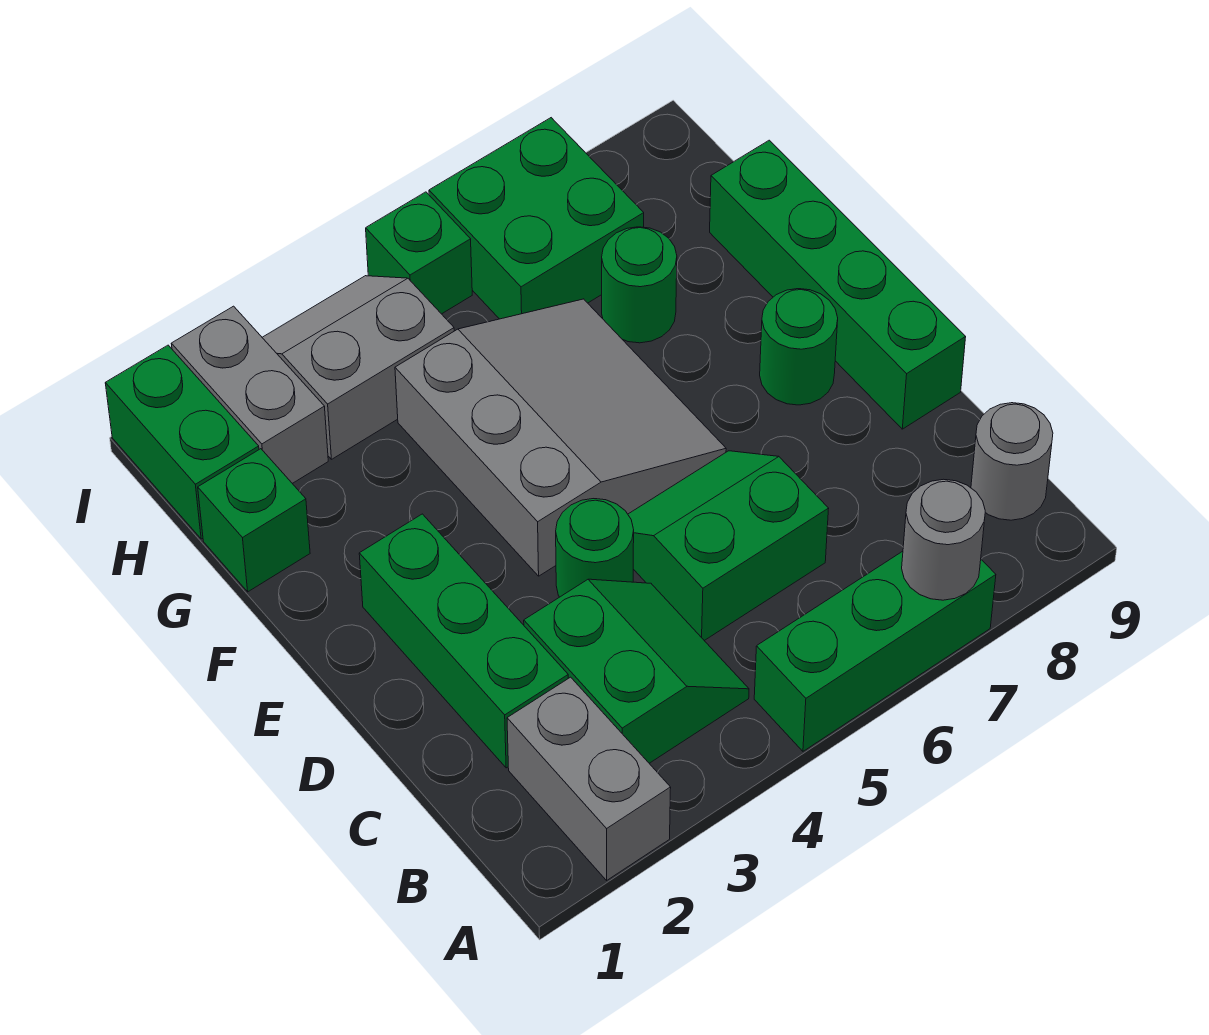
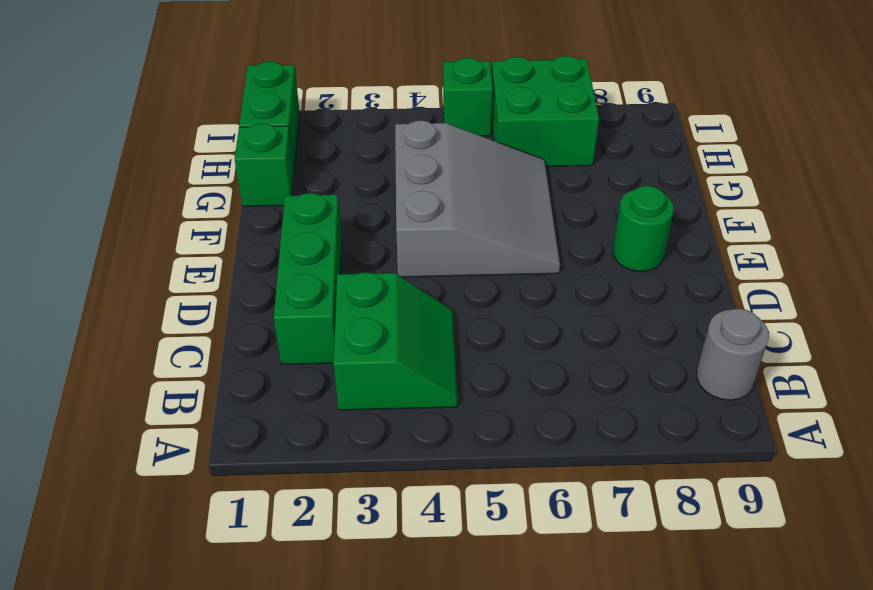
none -> grey brick A2:B2 level 1
none -> green brick A5:A7 level 1
none -> green slope C5:D6 level 1 top C

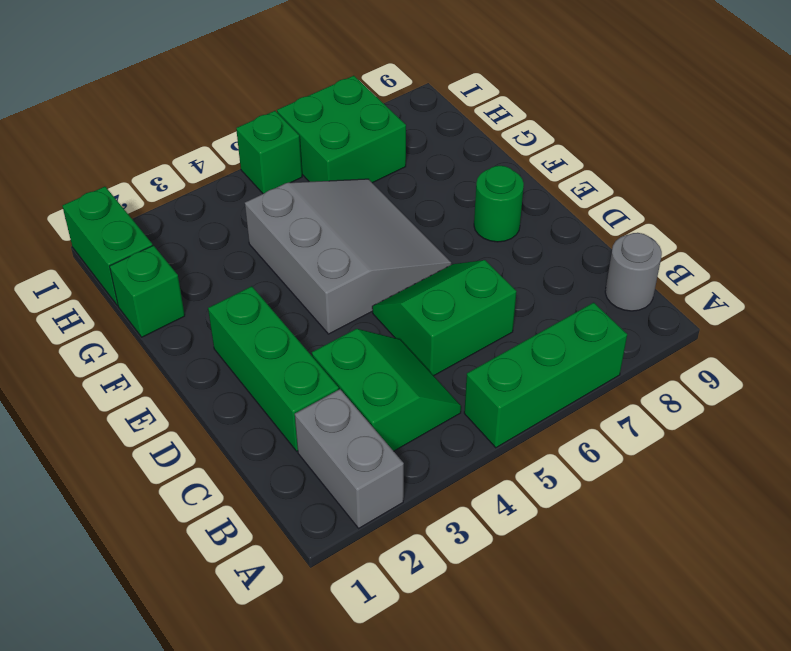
none -> green round brick D4 level 1
none -> green brick D9:G9 level 1
none -> green round brick G7 level 1

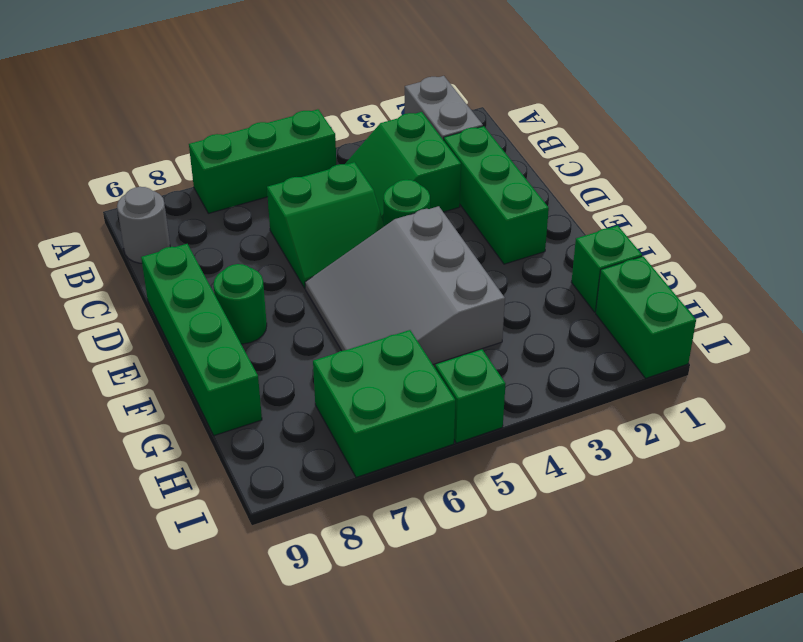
none -> green round brick G7 level 1
none -> grey brick H2:I2 level 1
none -> grey slope H3:I4 level 1 top H

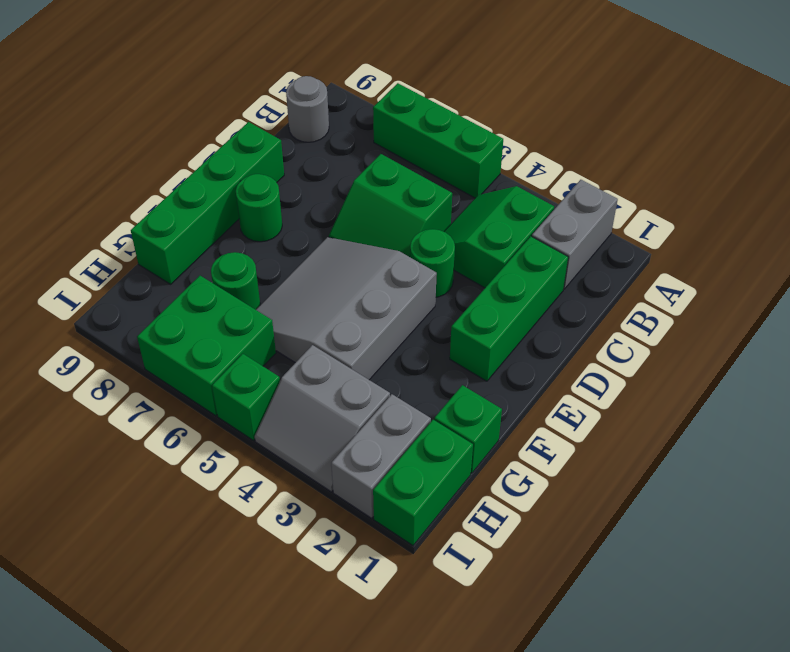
none -> grey round brick A7 level 2

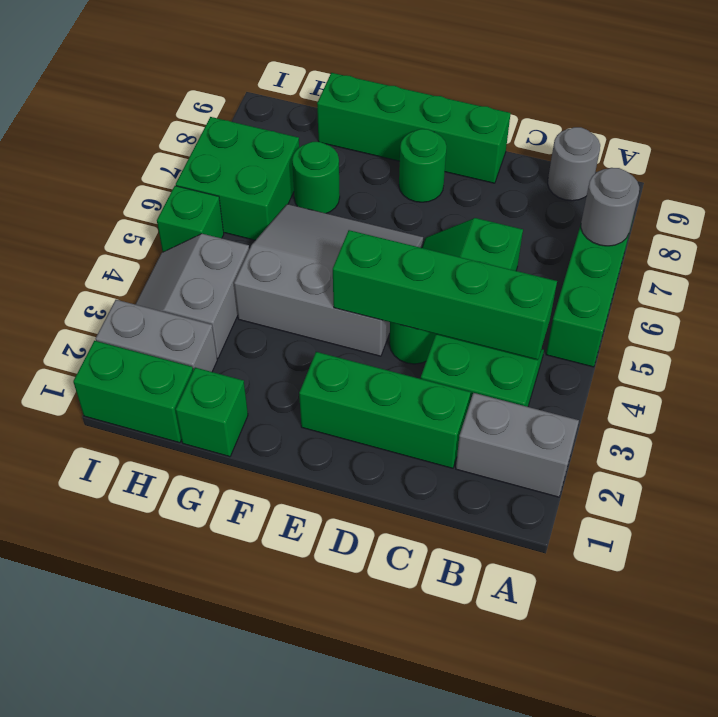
green brick B4:E4 level 2 -> none

